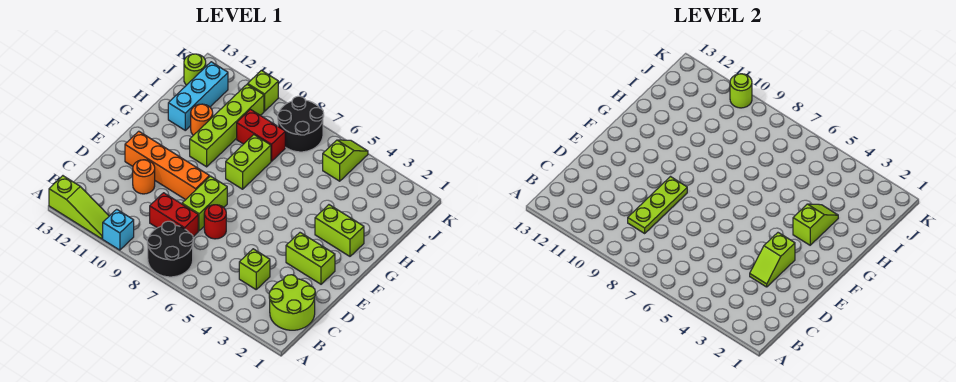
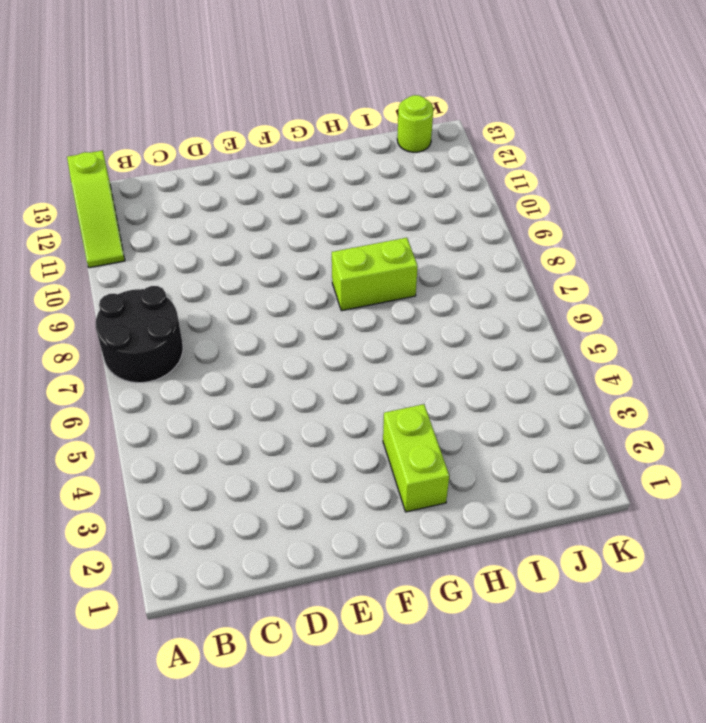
none -> cyan brick A10 level 1
none -> lime round brick B1:C2 level 1
none -> lime brick C4 level 1

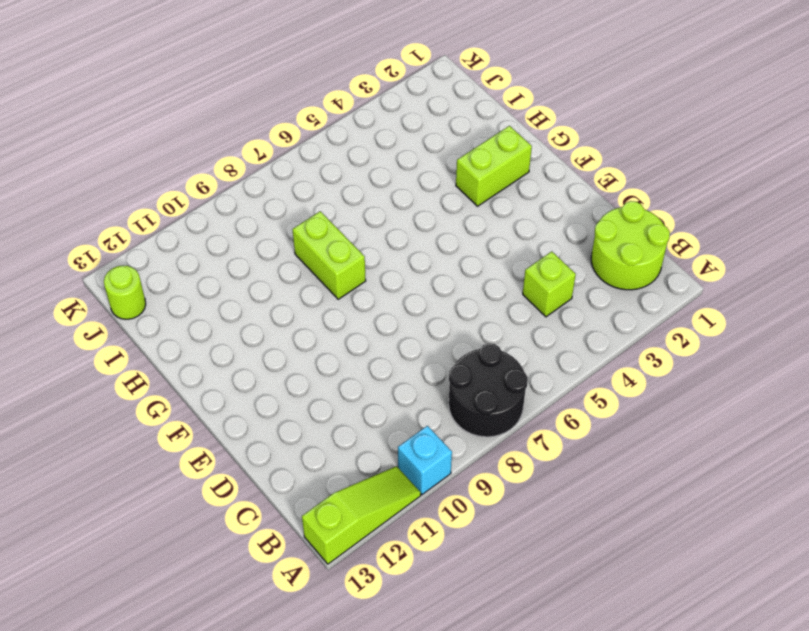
none -> red brick C8:C9 level 1
none -> red round brick D7 level 1
none -> lime brick D8:E8 level 1

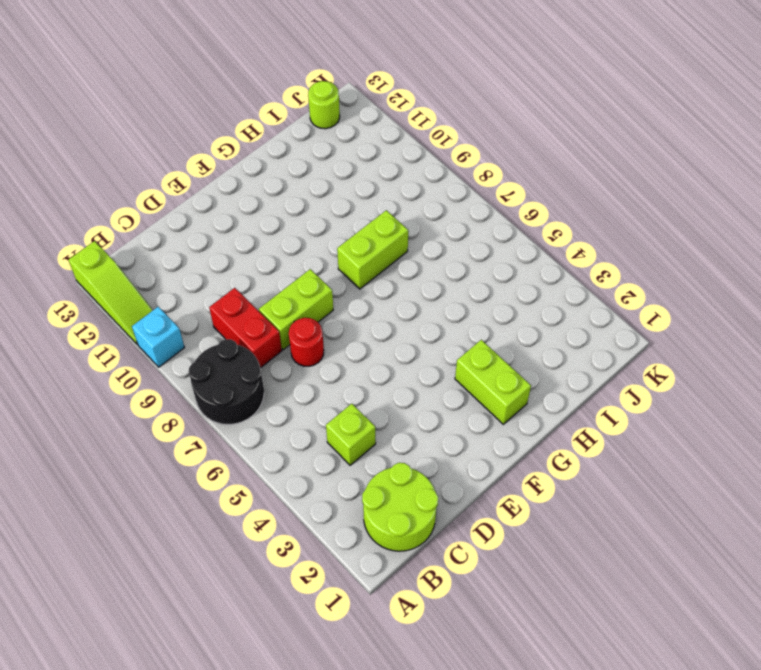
none -> orange round brick D11 level 1
none -> lime brick E2:E3 level 1
none -> orange brick E9:E12 level 1

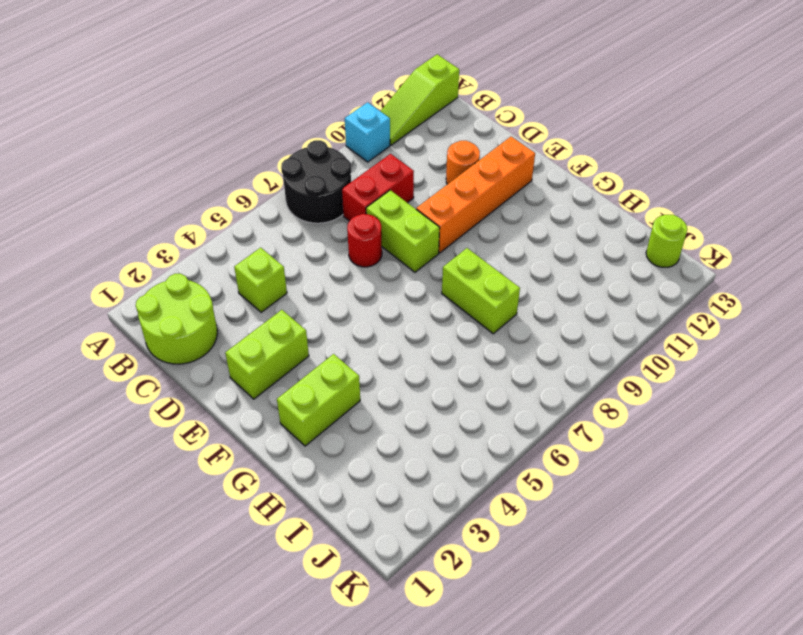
none -> lime brick G10:J10 level 1
none -> orange round brick H11 level 1
none -> cyan brick H12:J12 level 1

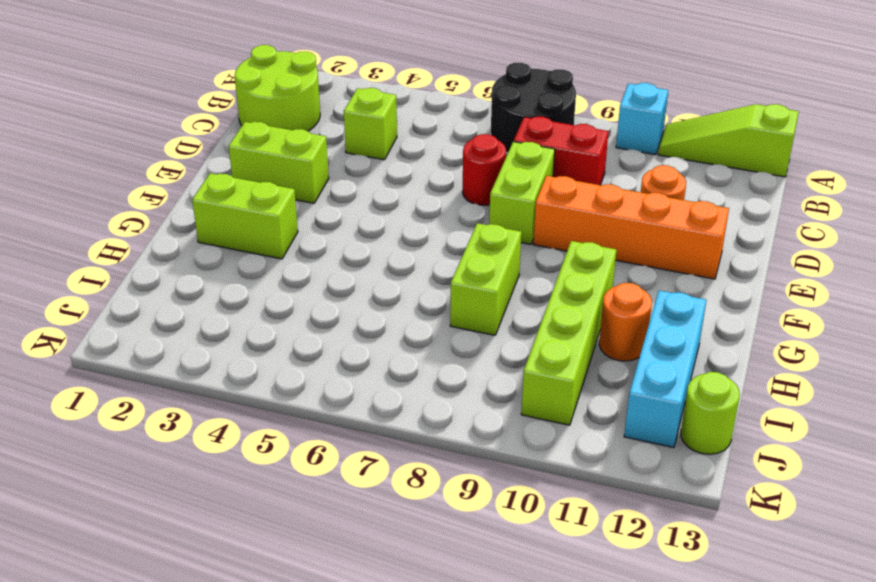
none -> red brick I8:I9 level 1
none -> lime slope J5:K5 level 1 top J
none -> black round brick J7:K8 level 1

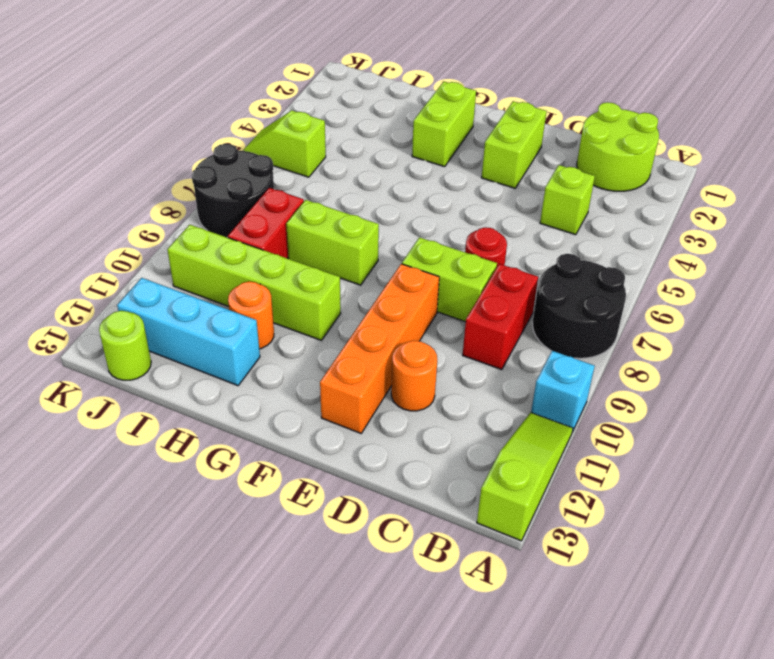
none -> lime brick K10 level 1
none -> lime plate C9:E9 level 2
none -> lime slope D3:E3 level 2 top E

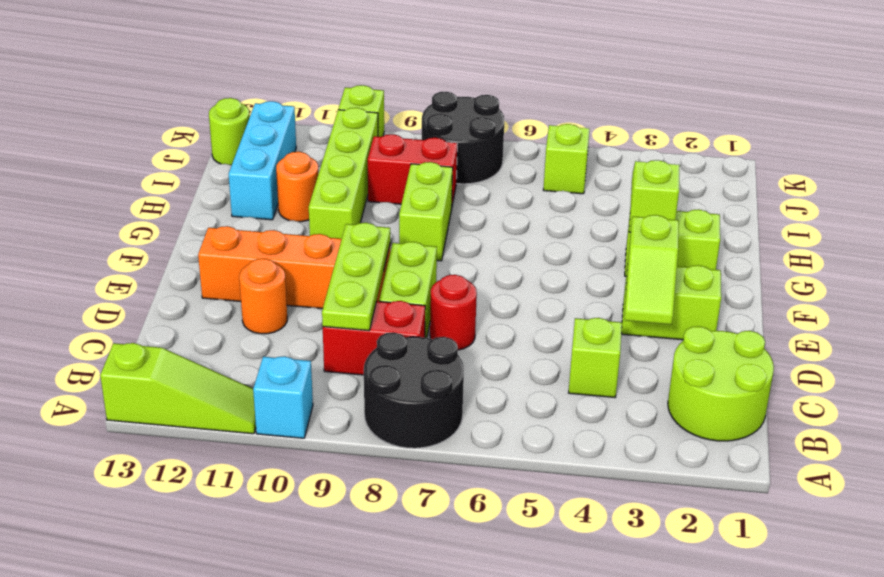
none -> lime round brick K10 level 2

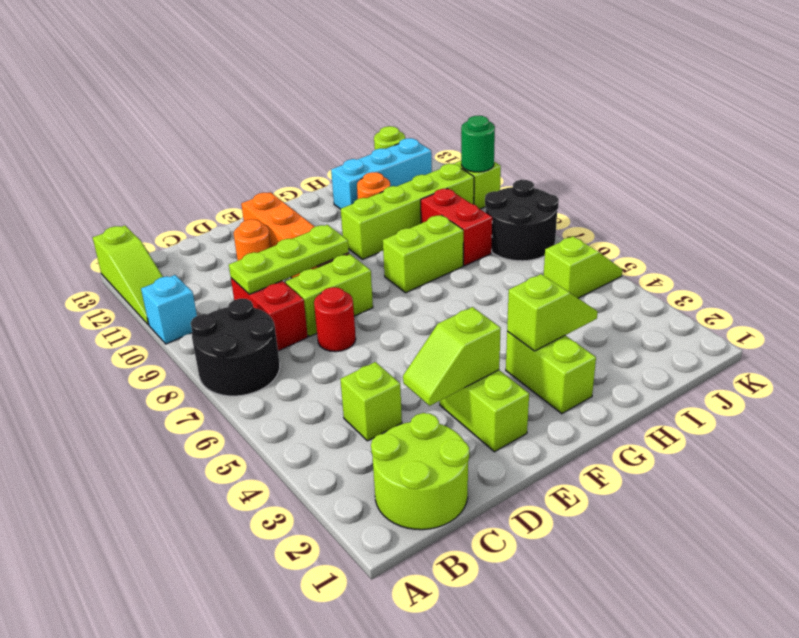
green round brick K10 level 2 -> lime round brick K10 level 2

